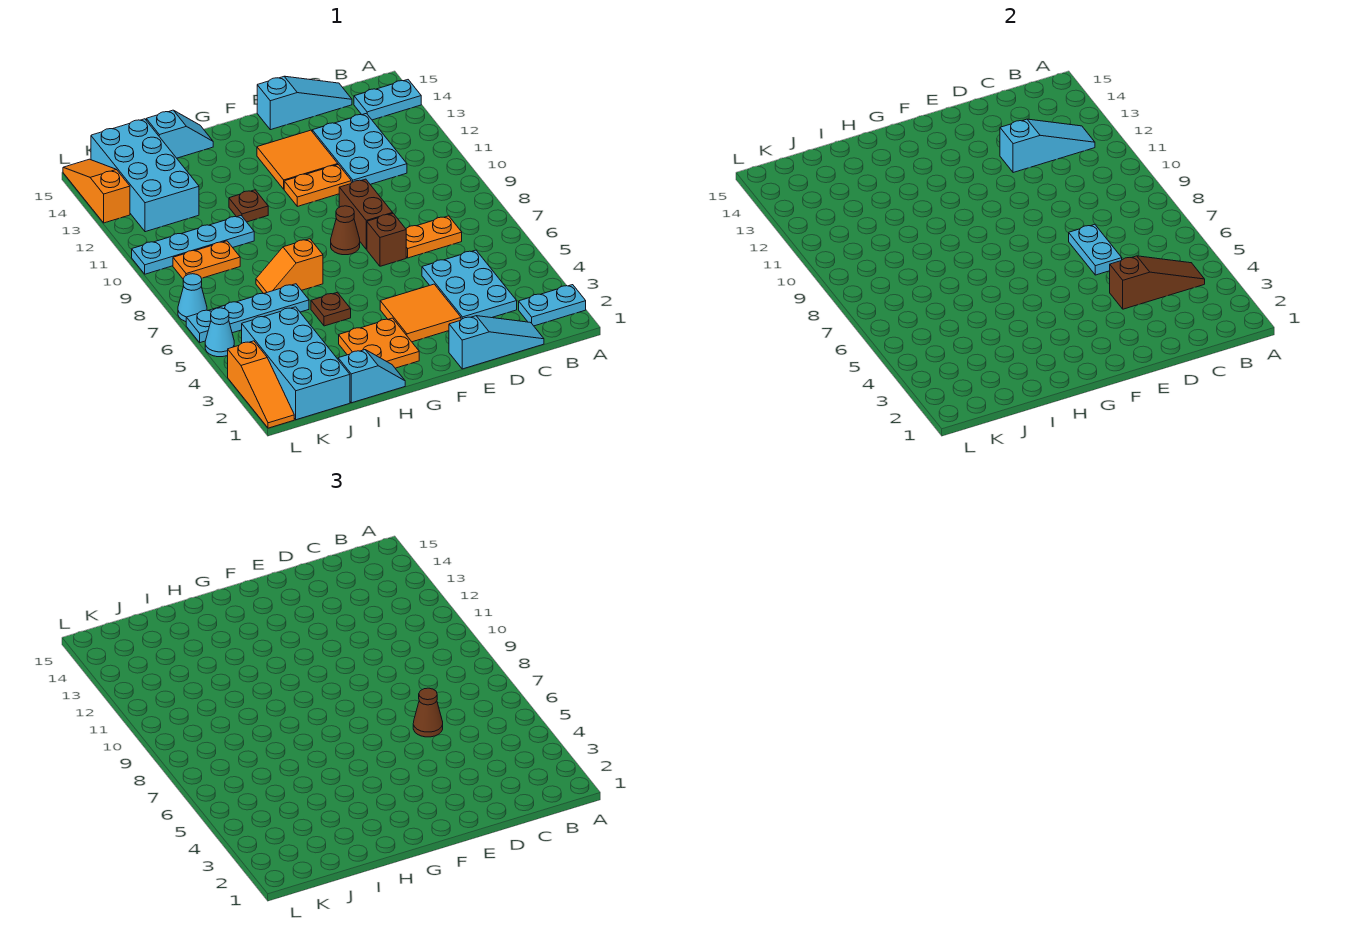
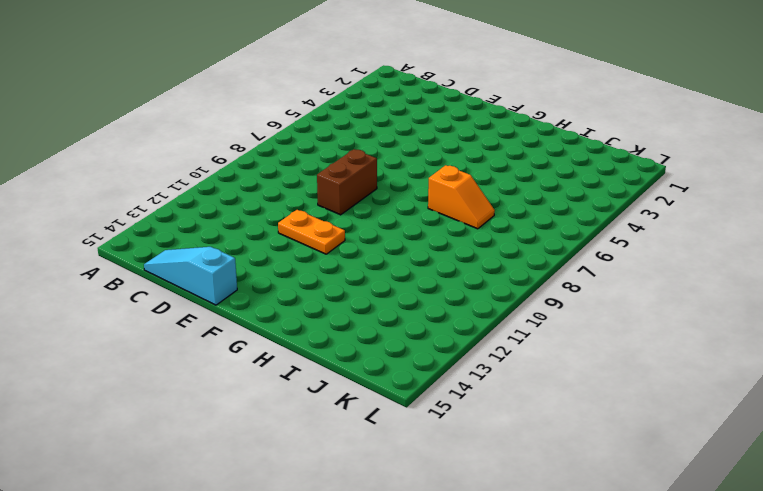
none -> cyan plate A2:B2 level 1
none -> cyan plate A14:B14 level 1
none -> cyan slope C1:E1 level 1 top E
none -> cyan plate C3:D5 level 1

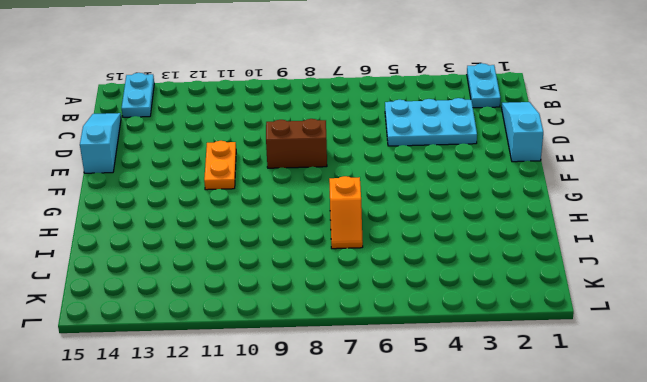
none -> orange plate C7:D7 level 1
none -> cyan plate C11:D13 level 1
none -> orange tile E3:F4 level 1
none -> brown brick E7 level 1

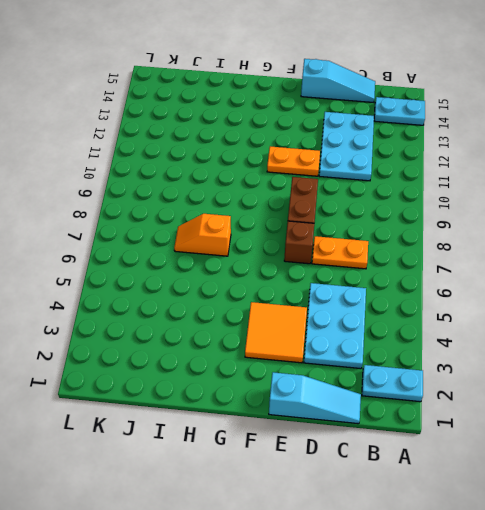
none -> orange tile E12:F13 level 1
none -> brown cone F8 level 1
none -> orange plate G2:H3 level 1
none -> cyan slope H1:I1 level 1 top I

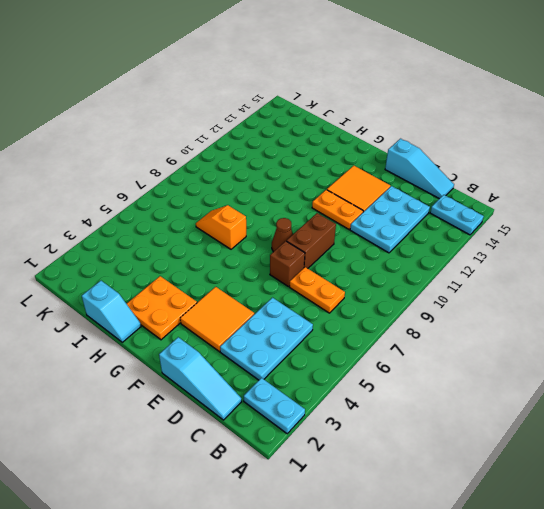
none -> brown plate H5 level 1
none -> brown plate H11 level 1
none -> cyan slope H15:I15 level 1 top I
none -> cyan plate I6:L6 level 1

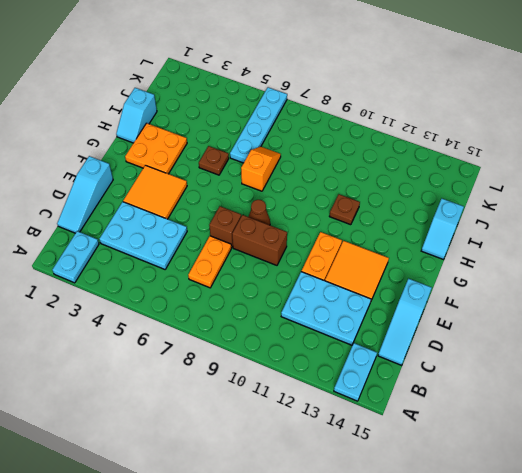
none -> cyan plate I10:L10 level 1
none -> cyan brick J1:K4 level 1
none -> orange plate J9:K9 level 1
none -> cyan brick J12:K15 level 1

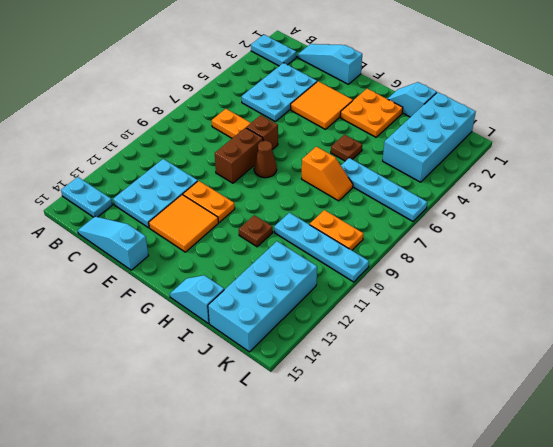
none -> orange slope L1:L3 level 1 top 3
none -> cyan cone L5 level 1
none -> cyan cone L7 level 1
none -> orange slope L13:L15 level 1 top 13

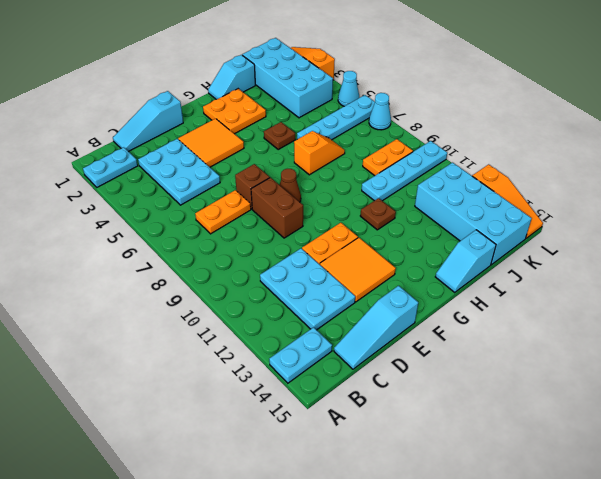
none -> brown slope B4:D4 level 2 top D
none -> cyan slope B12:D12 level 2 top D
none -> cyan plate D6:D7 level 2
none -> brown cone D6 level 3

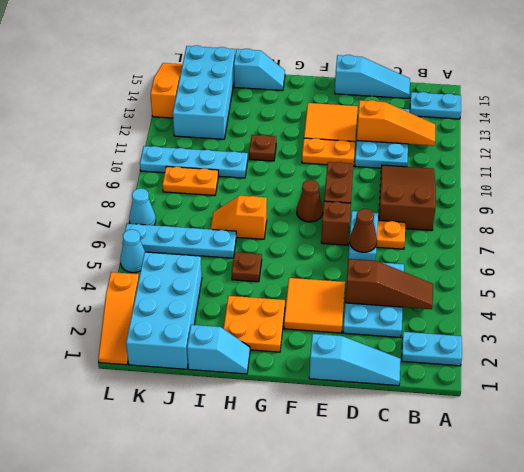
brown slope B8:C10 level 1 top 8 -> none
orange slope B12:D12 level 2 top D -> cyan slope B12:D12 level 2 top D

